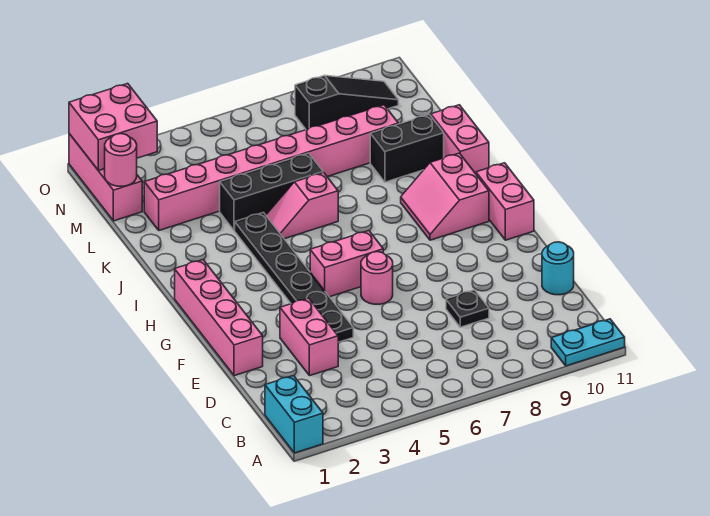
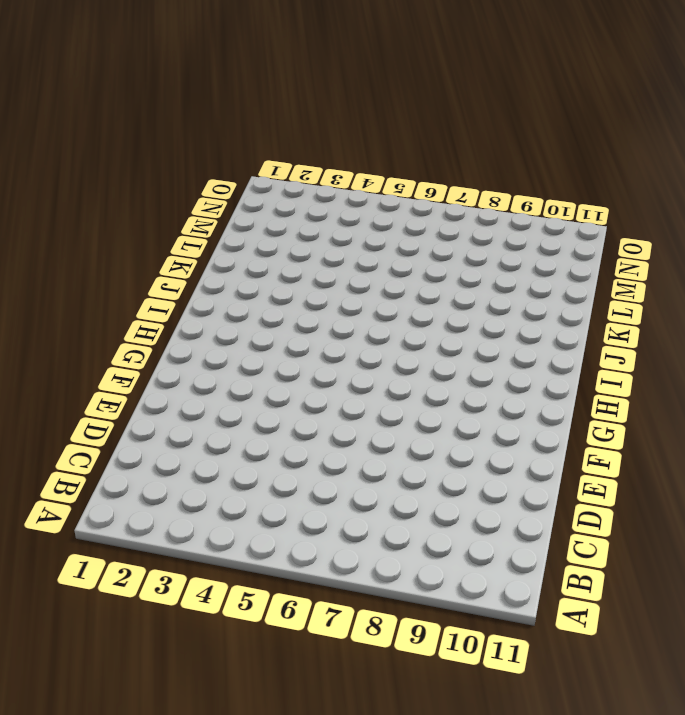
none -> cyan brick A1:B1 level 1
none -> cyan plate A10:A11 level 1
none -> pink brick D3:E3 level 1

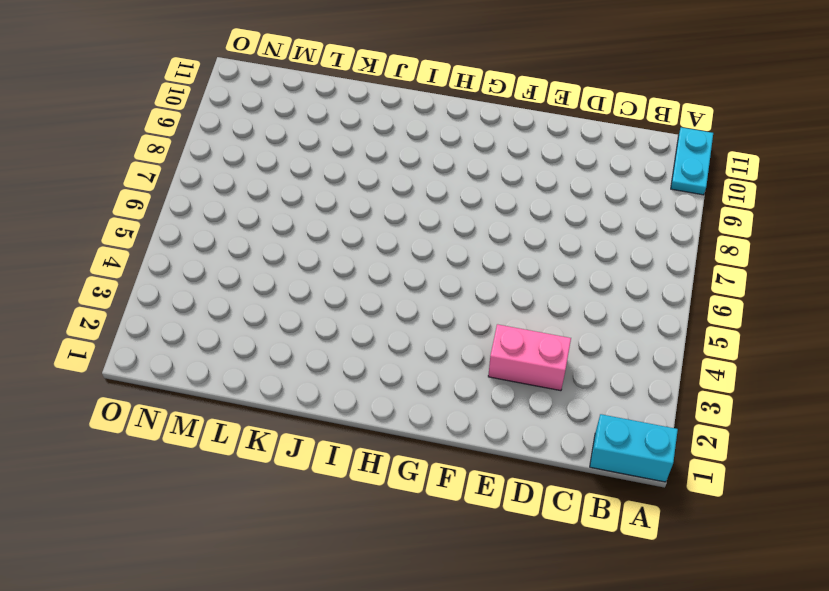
none -> black plate D8 level 1
none -> cyan round brick D11 level 1
none -> pink brick E1:H1 level 1

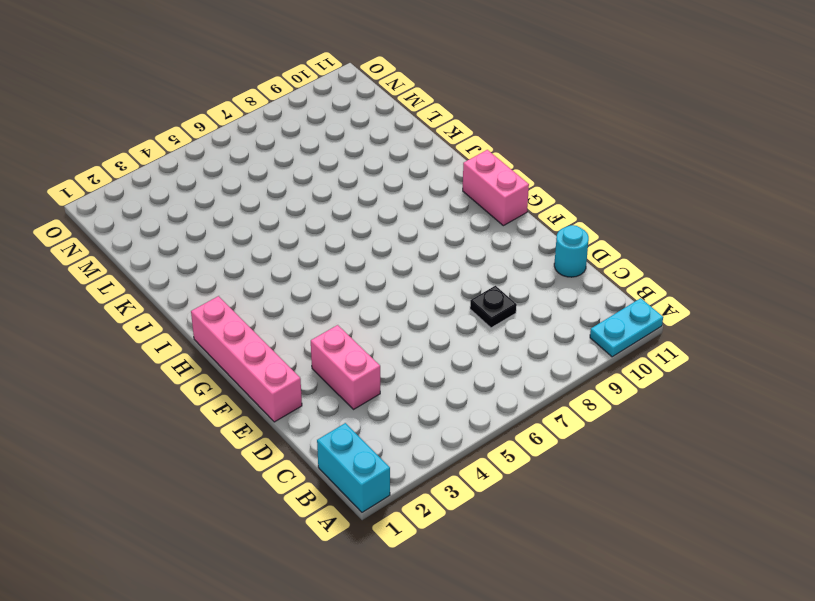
none -> black plate E4:J4 level 1
none -> pink round brick F6 level 1
none -> pink brick G5:G6 level 1

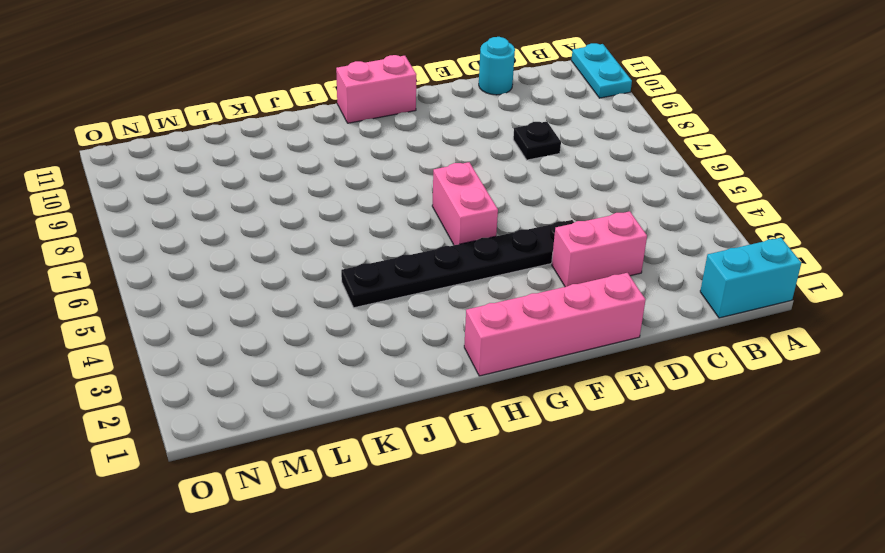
none -> pink round brick F6 level 1
none -> pink slope H9:I10 level 1 top 10
none -> pink slope J5:J6 level 1 top 6

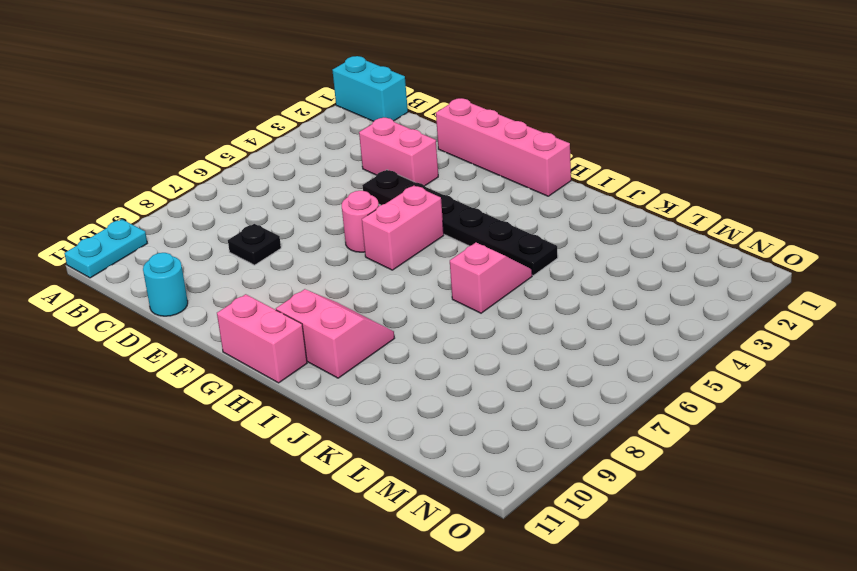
none -> pink brick J11:K11 level 1
none -> black brick K4:K6 level 1
none -> black brick K9:K10 level 1

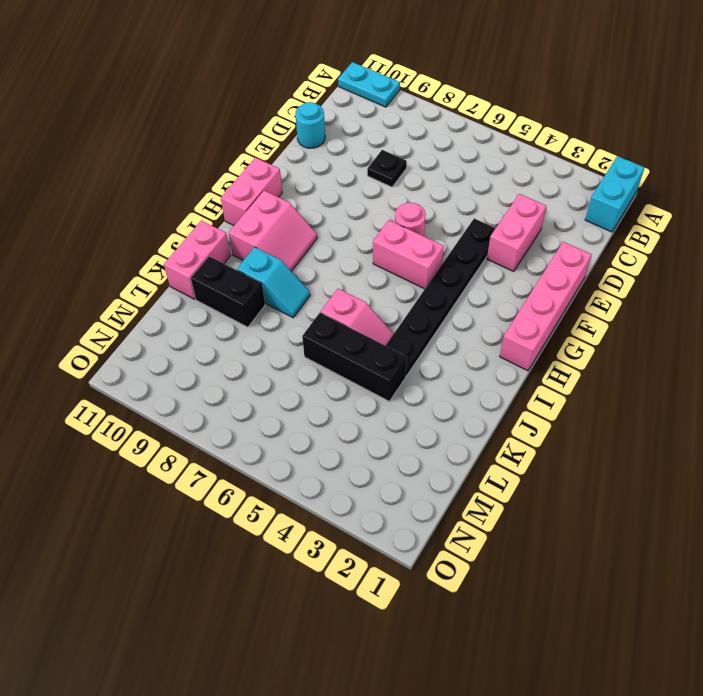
cyan slope J8:J9 level 1 top 9 -> none
none -> pink brick L2:L9 level 1
none -> pink brick M1:O1 level 1
none -> black slope N8:N10 level 1 top 8

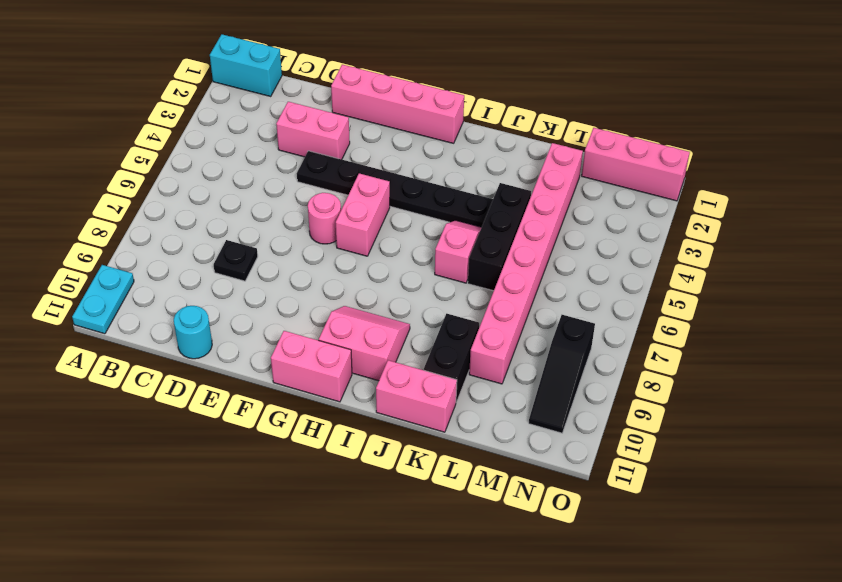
none -> pink round brick M1 level 2
none -> pink brick N1:O2 level 2

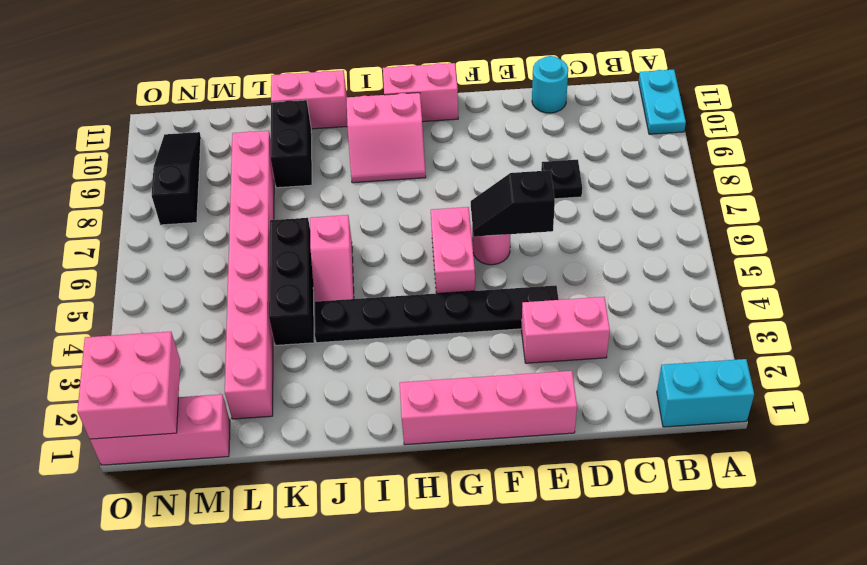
black slope E6:F6 level 2 top E -> none
none -> pink round brick M1 level 2

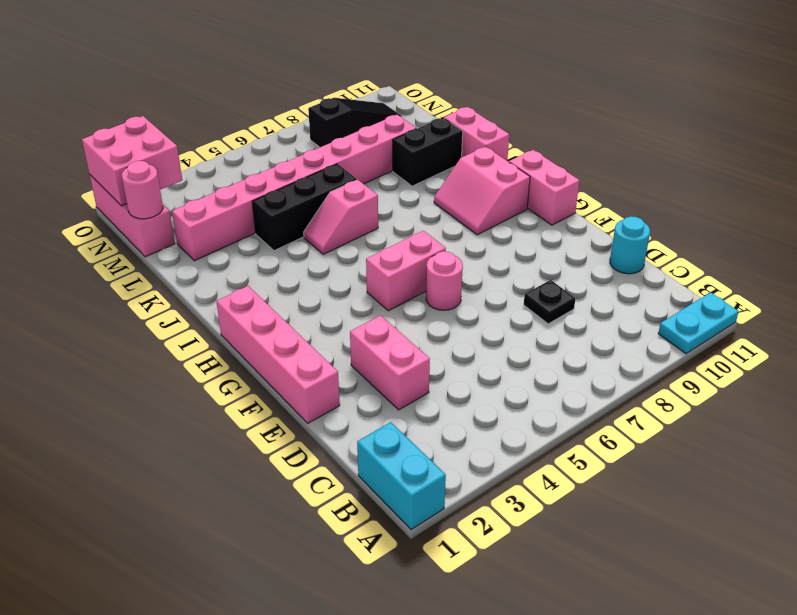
none -> black plate E4:J4 level 1

